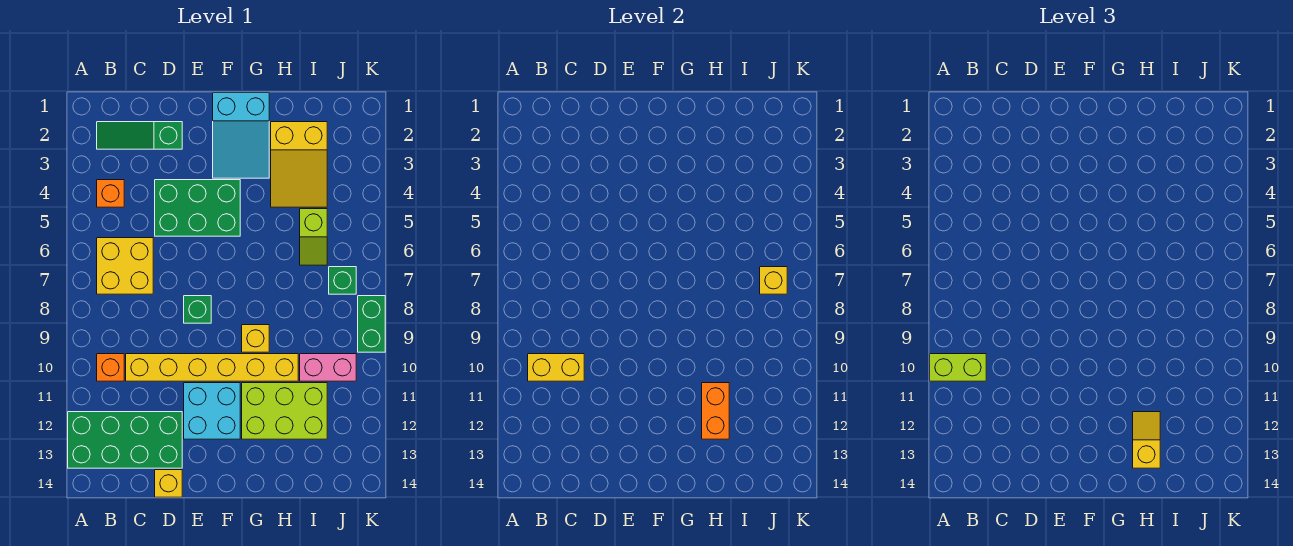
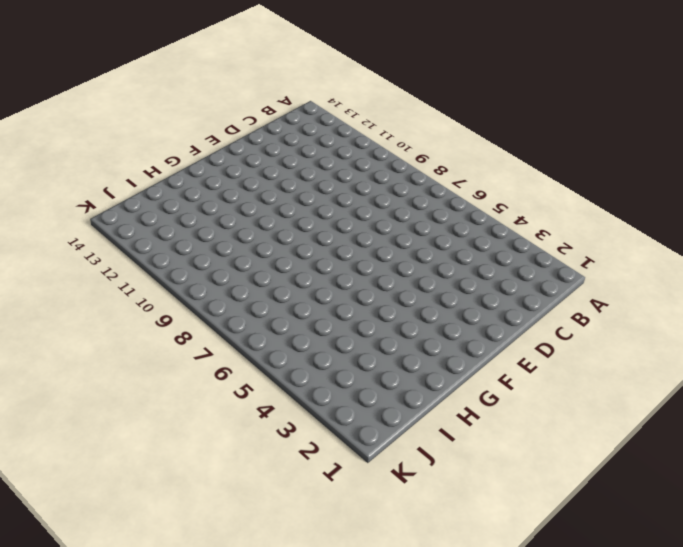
none -> green brick A12:D13 level 1
none -> green slope B2:D2 level 1 top D
none -> orange brick B4 level 1

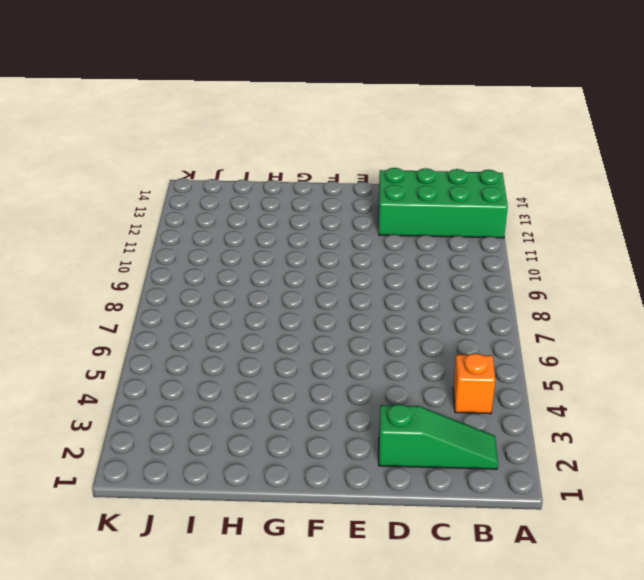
none -> yellow brick B6:C7 level 1
none -> orange brick B10 level 1
none -> yellow brick C10:H10 level 1

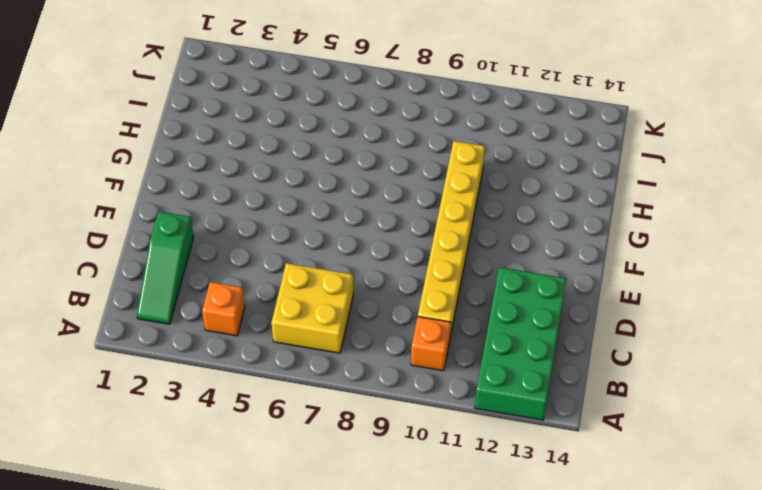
none -> green brick D4:F5 level 1
none -> yellow brick D14 level 1
none -> green brick E8 level 1

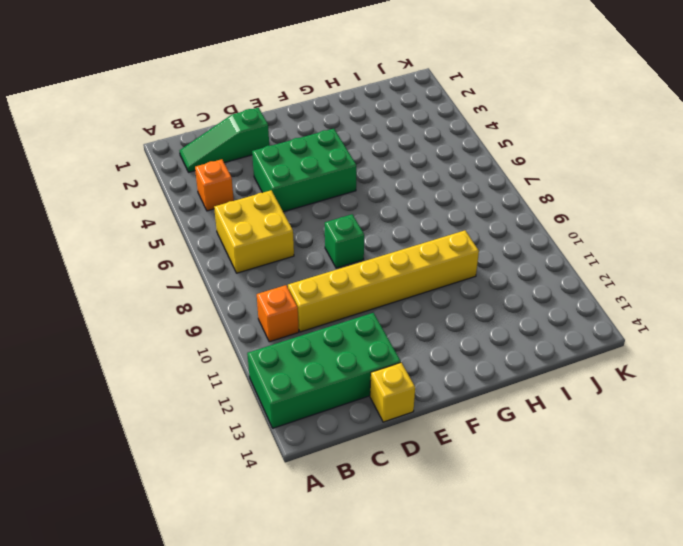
none -> cyan brick E11:F12 level 1
none -> cyan slope F1:G3 level 1 top 1
none -> yellow brick G9 level 1

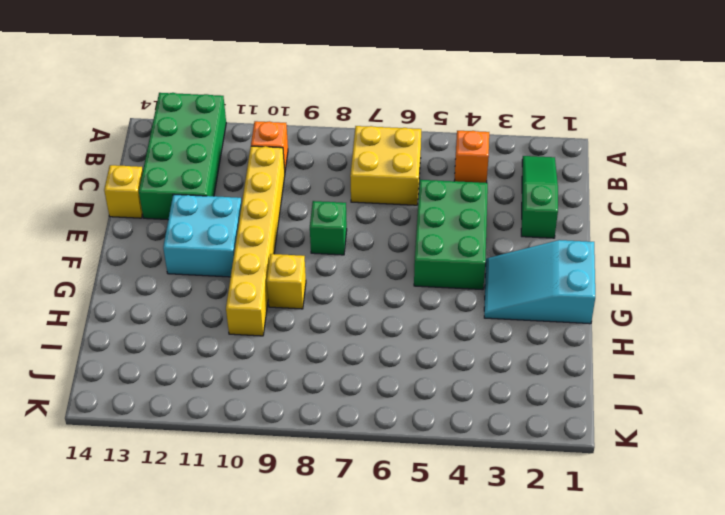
none -> lime brick G11:I12 level 1
none -> yellow slope H2:I4 level 1 top 2
none -> lime slope I5:I6 level 1 top 5

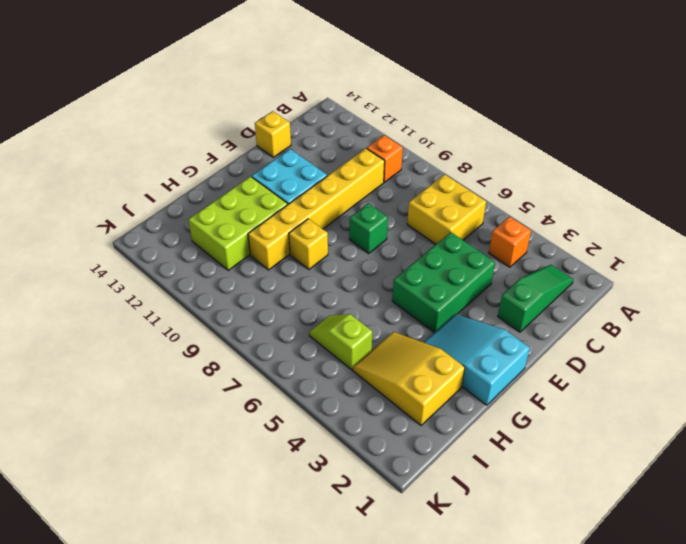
none -> green brick A12:D13 level 1
none -> pink brick I10:J10 level 1
none -> green brick J7 level 1

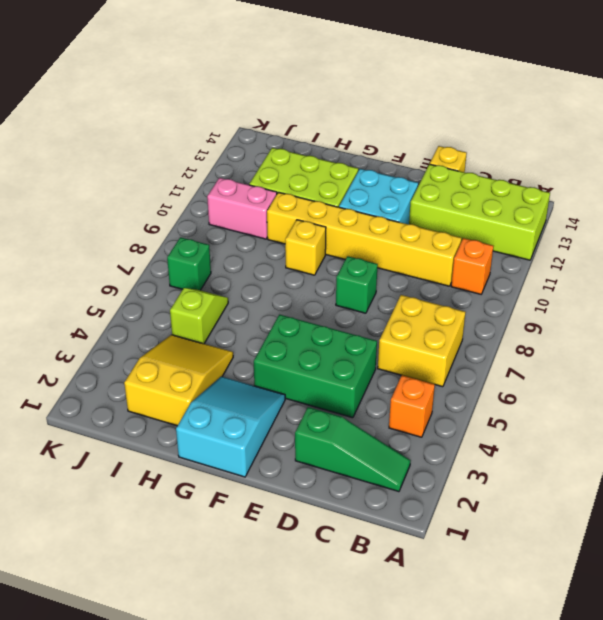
lime brick A12:D13 level 1 -> green brick A12:D13 level 1
none -> green brick K8:K9 level 1
none -> yellow brick B10:C10 level 2
none -> orange brick H11:H12 level 2

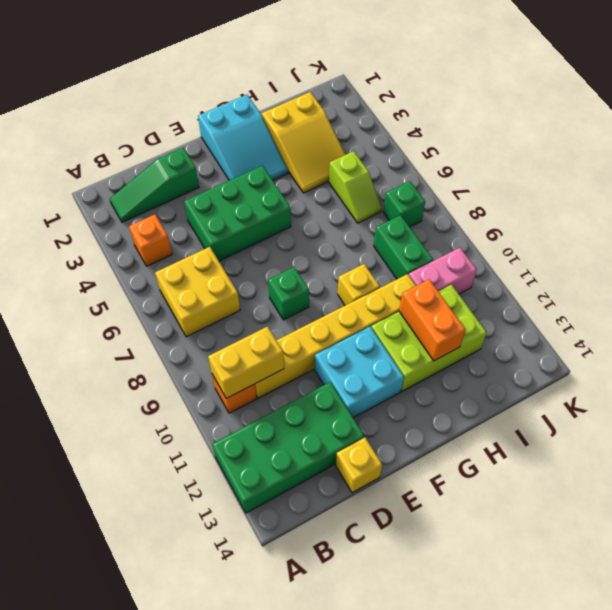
green brick I8:I9 level 1 -> green brick K8:K9 level 1
none -> yellow brick J7 level 2
none -> lime brick A10:B10 level 3
none -> yellow slope H12:H13 level 3 top 13

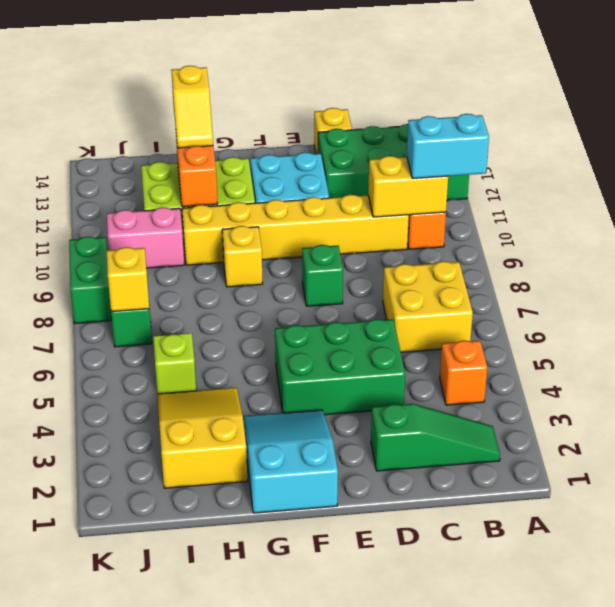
cyan brick A10:B10 level 3 -> lime brick A10:B10 level 3

